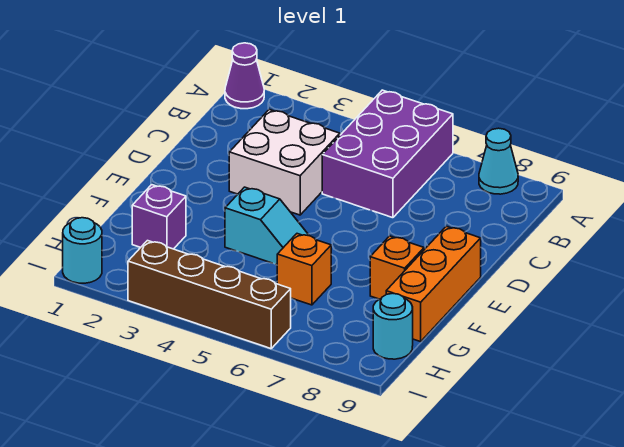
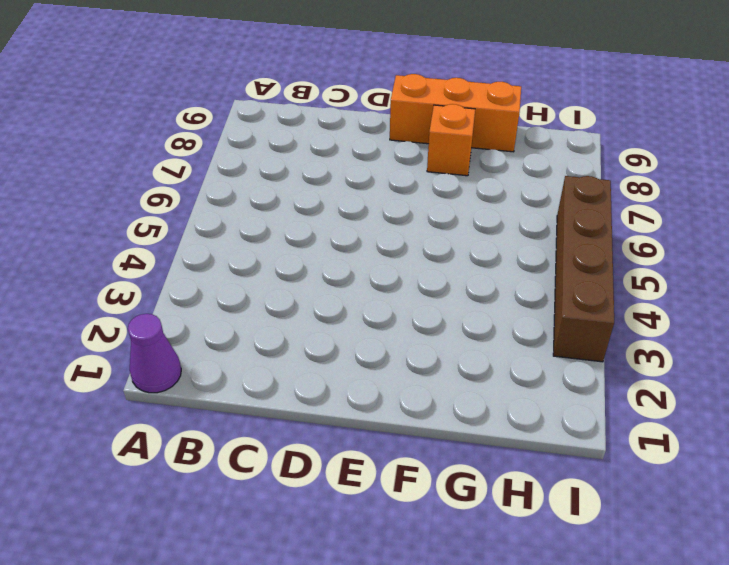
none -> purple brick A5:C6 level 1
none -> cyan cone A8 level 1
none -> white brick C3:D4 level 1

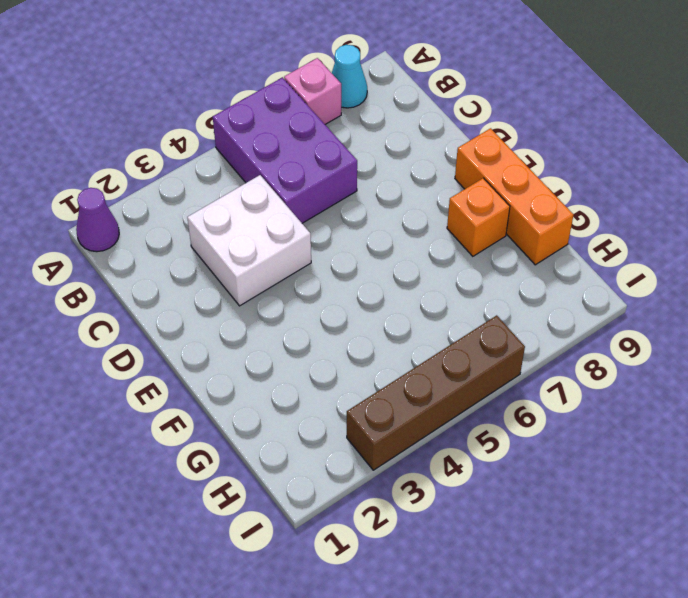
pink brick A7 level 1 -> none
none -> cyan slope F4:F5 level 1 top 4
none -> purple brick G2 level 1
none -> orange brick G6 level 1

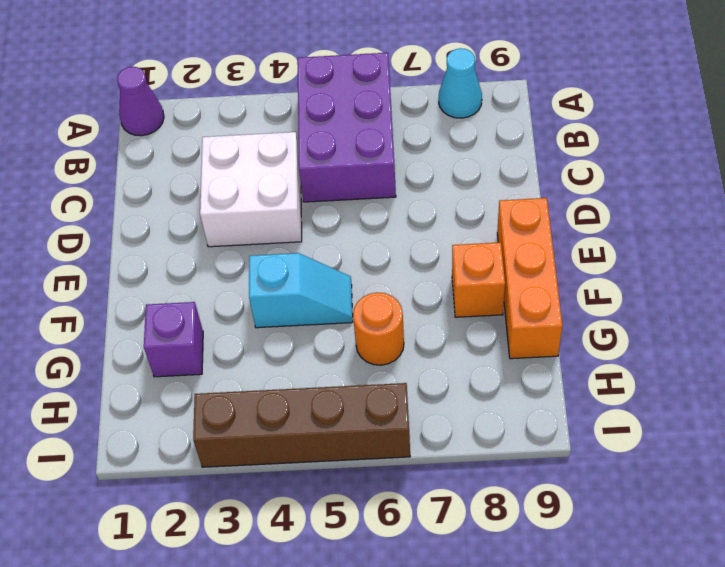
orange round brick G6 level 1 -> orange brick G6 level 1
none -> cyan round brick H9 level 1
none -> cyan round brick I1 level 1

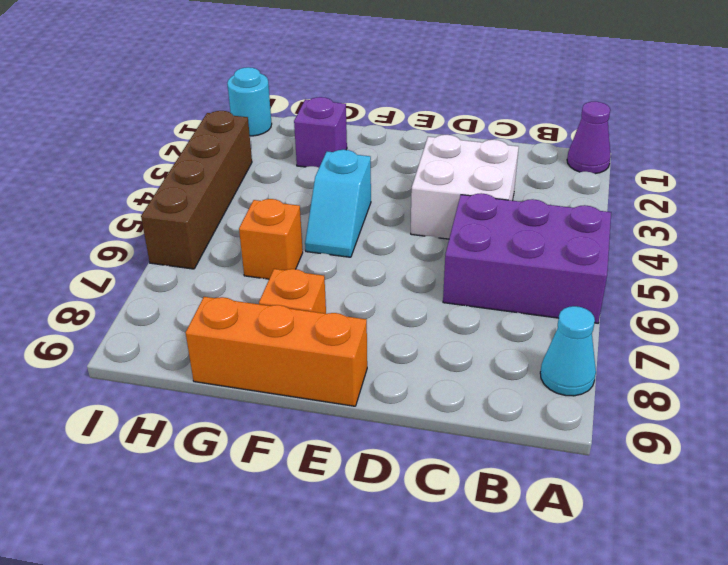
none -> cyan round brick H9 level 1

